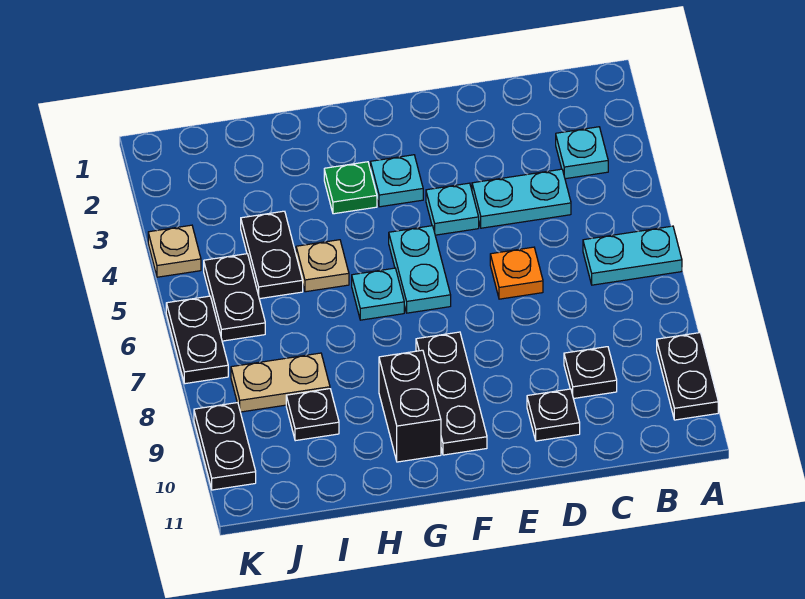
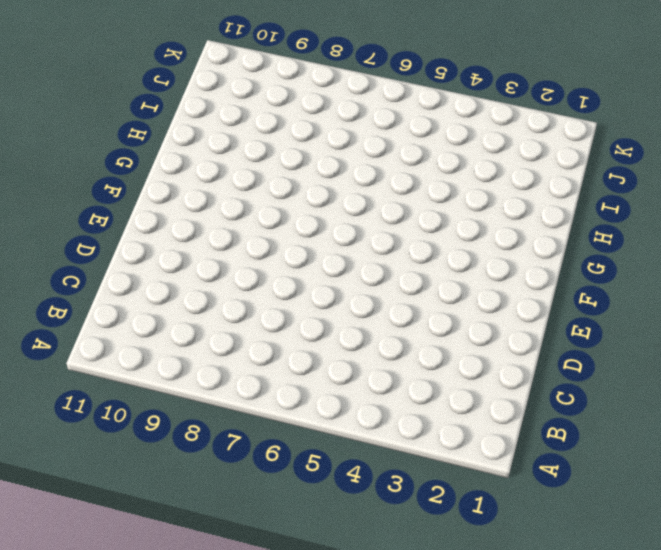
none -> cyan plate A6:B6 level 1
none -> black plate A9:A10 level 1
none -> cyan plate B3 level 1

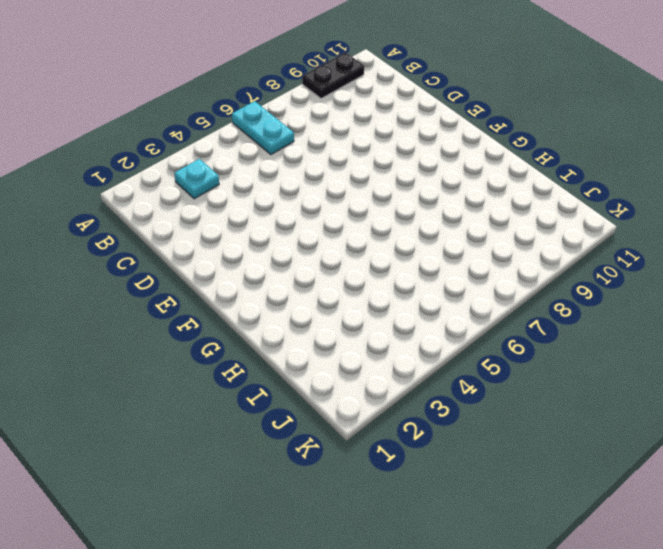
none -> cyan plate C4:D4 level 1
none -> black plate C9 level 1
none -> orange plate D6 level 1

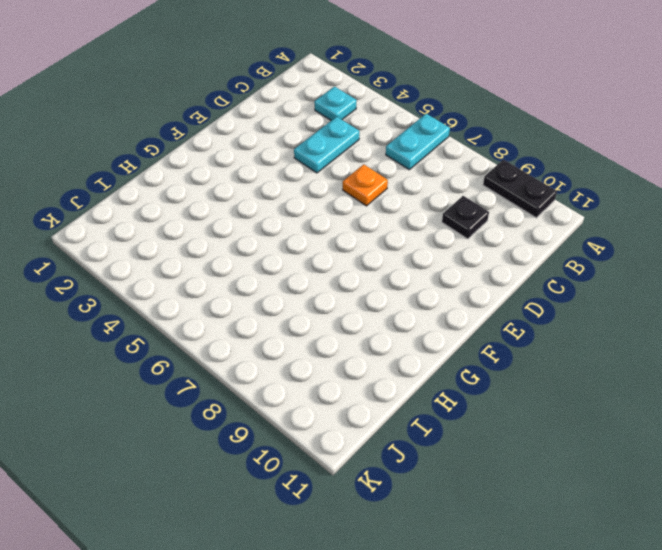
none -> black plate D10 level 1
none -> cyan plate E4 level 1
none -> cyan plate F3 level 1

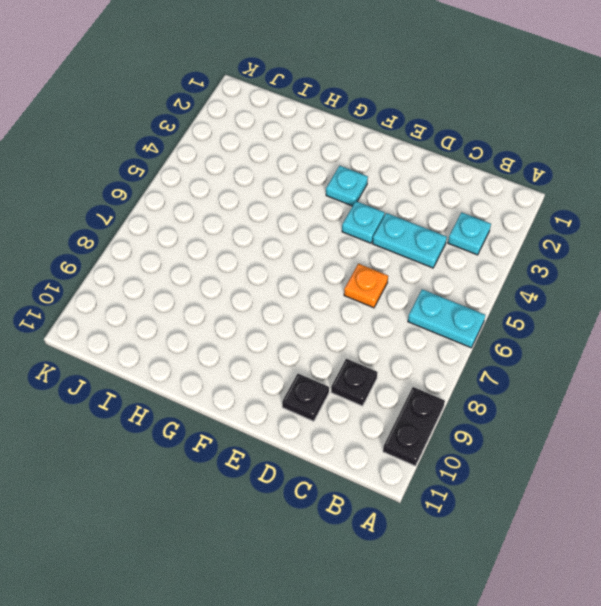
none -> cyan plate F5:F6 level 1
none -> black plate F8:F10 level 1
none -> green plate G3 level 1

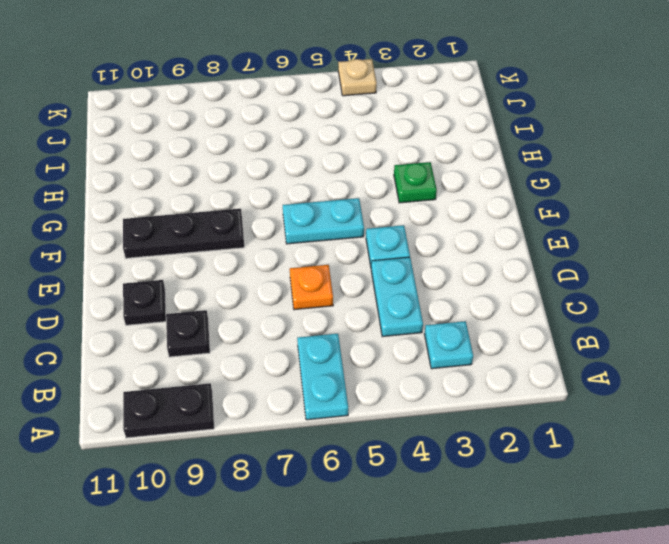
none -> cyan plate F3 level 1
none -> cyan plate G6 level 1
none -> black brick G9:G10 level 1

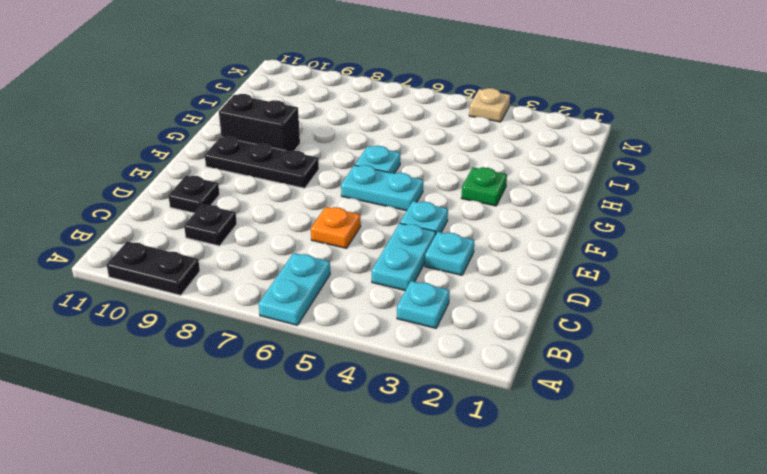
cyan plate D3 level 1 -> cyan plate F3 level 1
none -> tan plate H5 level 1
none -> black plate I4:I5 level 1
none -> tan plate I8:J8 level 1

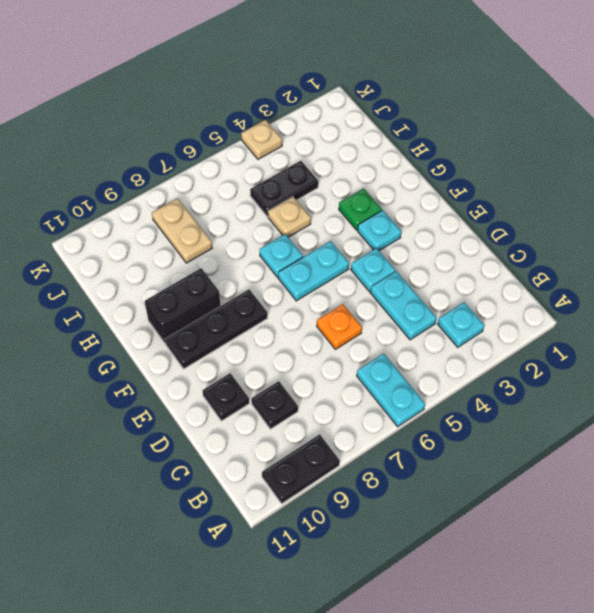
none -> black plate I9 level 1
none -> black plate J5:J6 level 1
none -> black plate K6:K7 level 1

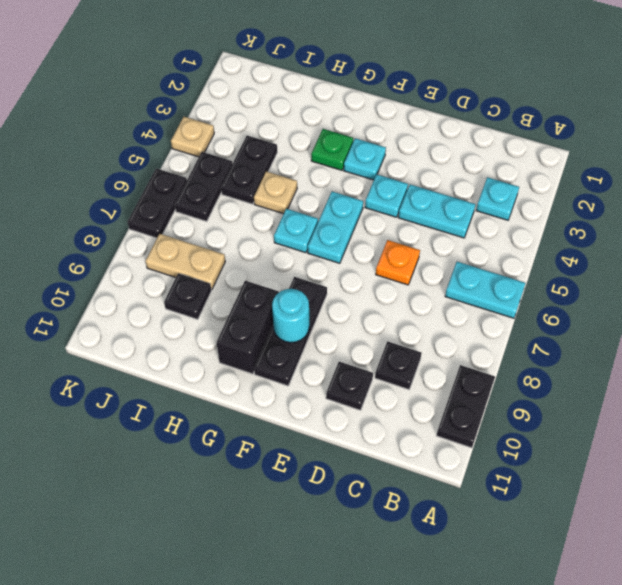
cyan round brick F9 level 2 -> none
none -> black plate K9:K10 level 1

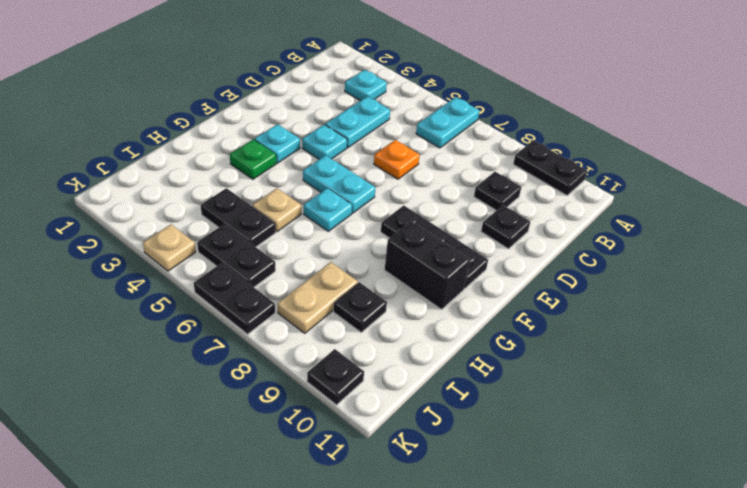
black plate K10 level 1 -> black plate K9:K10 level 1

